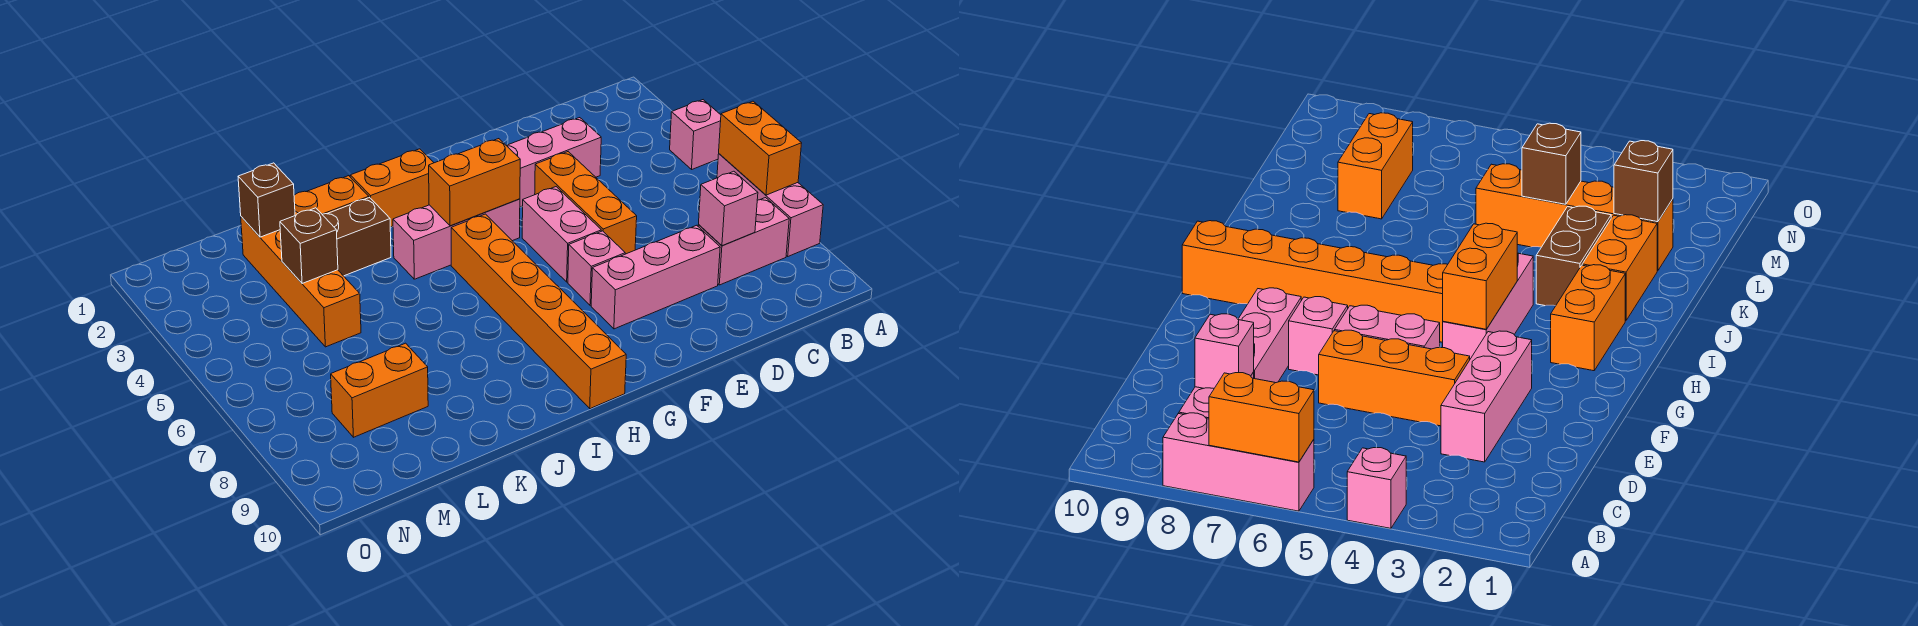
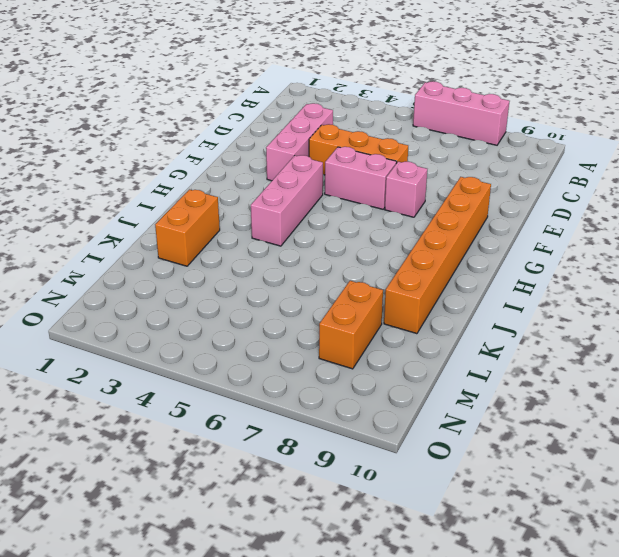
orange brick F9:K9 level 1 -> orange brick H5:H10 level 1
none -> pink brick A4 level 1
none -> pink brick B8:C8 level 1
none -> pink brick D8:F8 level 1

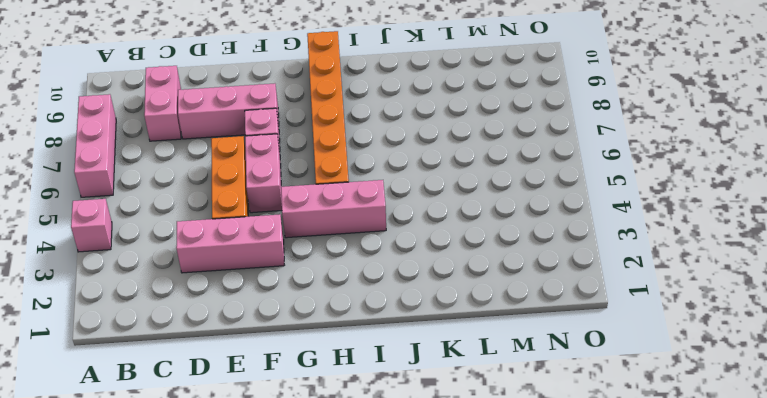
pink brick C8:C9 level 1 -> pink brick B8:C8 level 1
none -> orange brick H2:I2 level 1
none -> orange brick J2:K2 level 1
none -> brown brick J3:K3 level 1

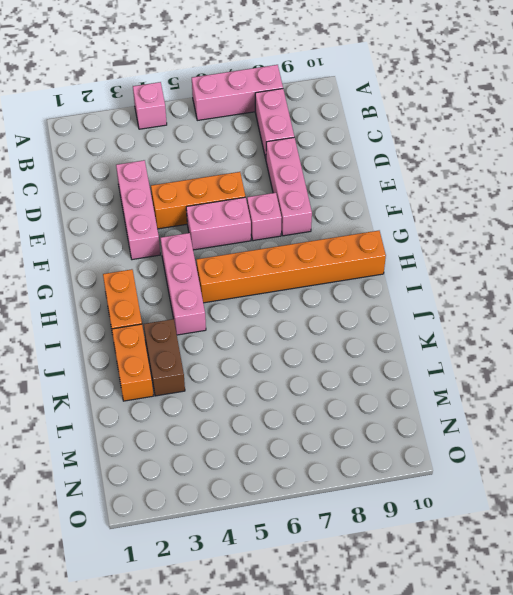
none -> orange brick L2:L5 level 1
none -> orange brick L8:M8 level 1
none -> orange brick A6:A7 level 2

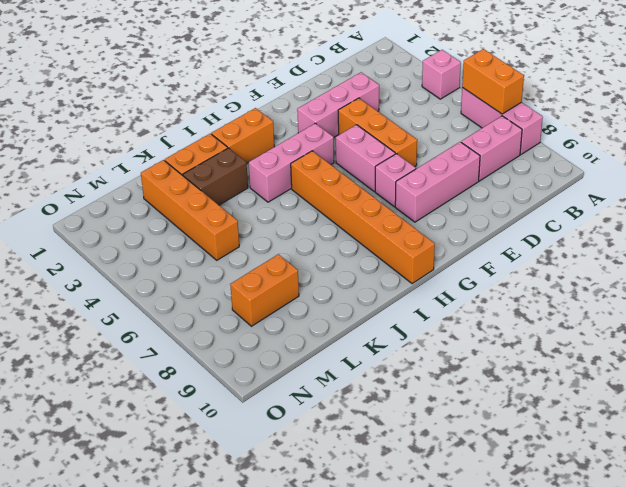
none -> pink brick C8 level 2
none -> orange brick G4:H4 level 2
none -> brown brick L2 level 2

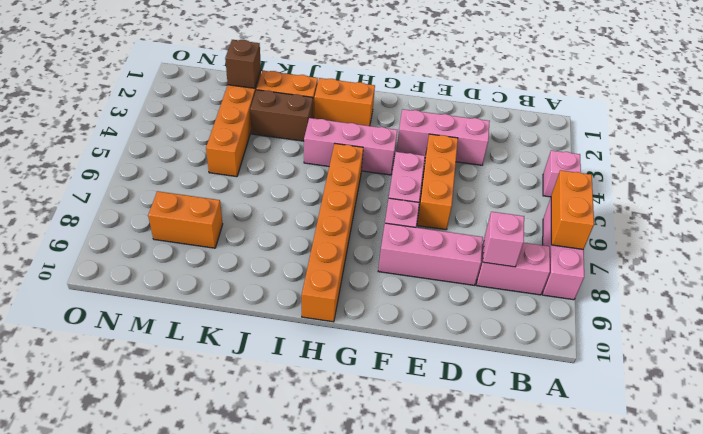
none -> orange brick G4:H4 level 2
none -> brown brick L4 level 2

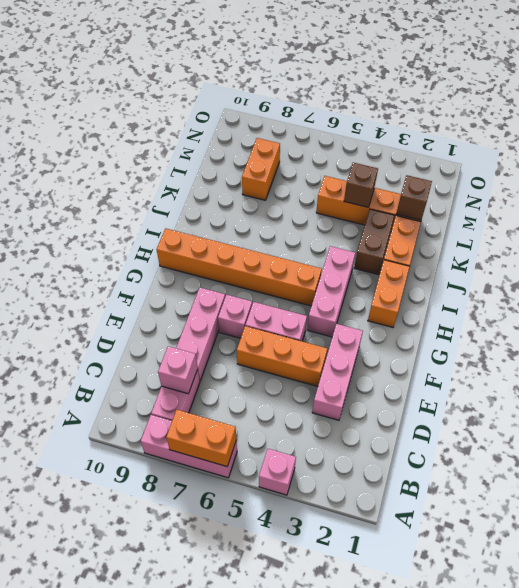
none -> orange brick G4:H4 level 2

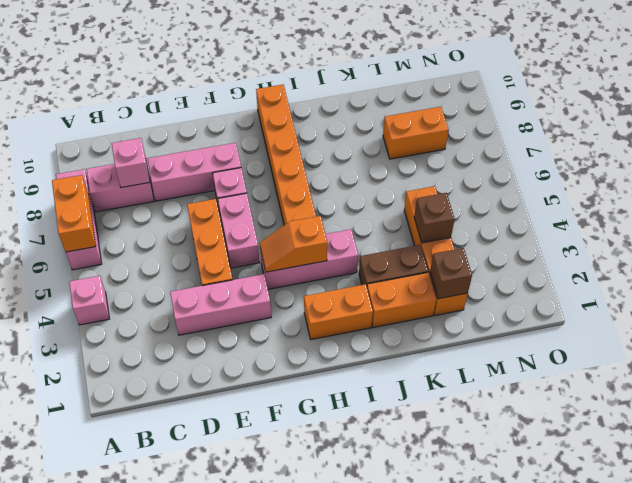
orange slope G4:H4 level 2 top H -> orange brick G4:H4 level 2

